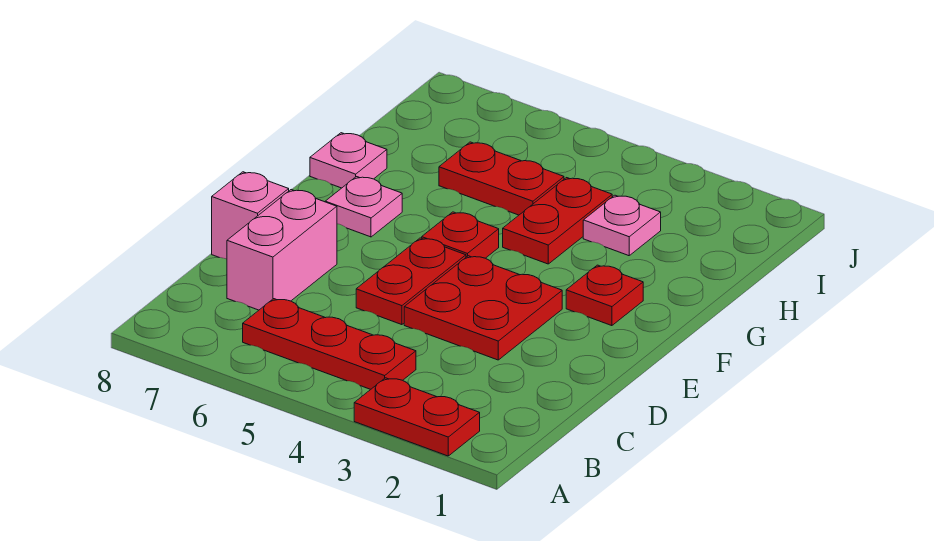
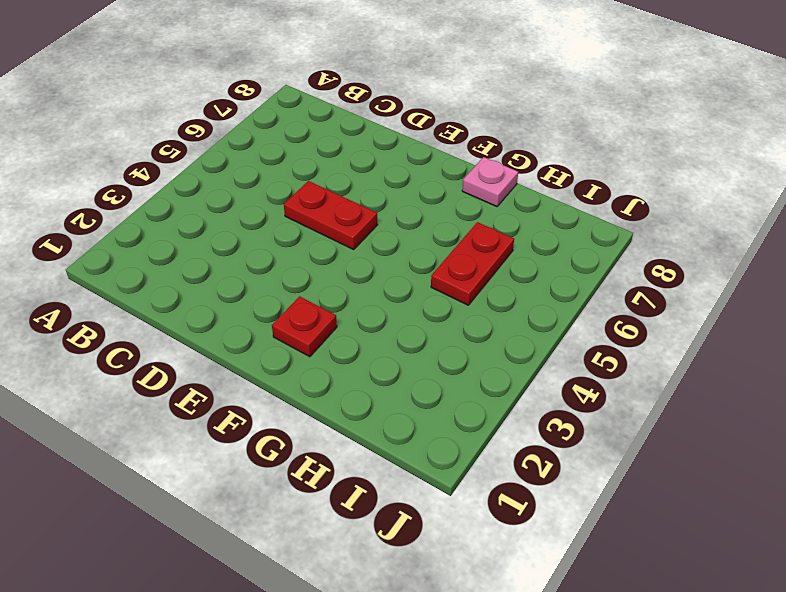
none -> red plate A2:A3 level 1
none -> red plate B4:B6 level 1
none -> pink brick C7:D7 level 1

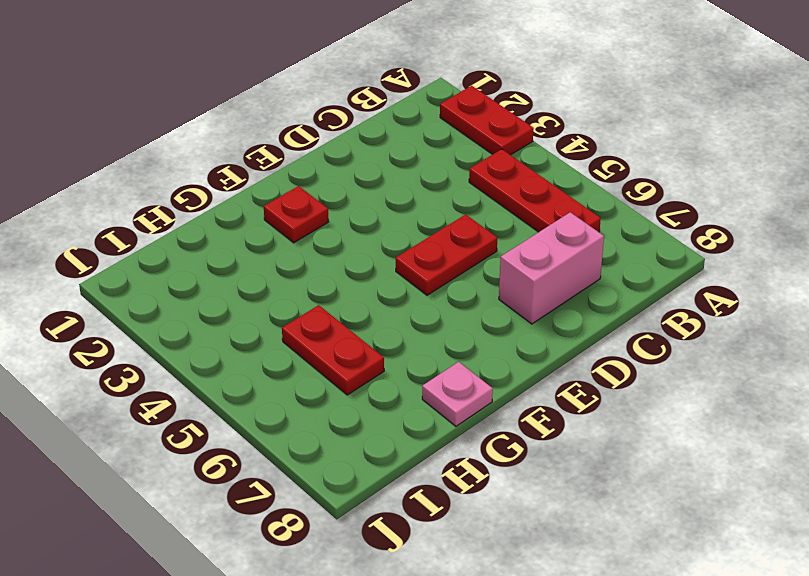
none -> red plate D3:E4 level 1
none -> pink brick D8 level 1
none -> red plate F5 level 1

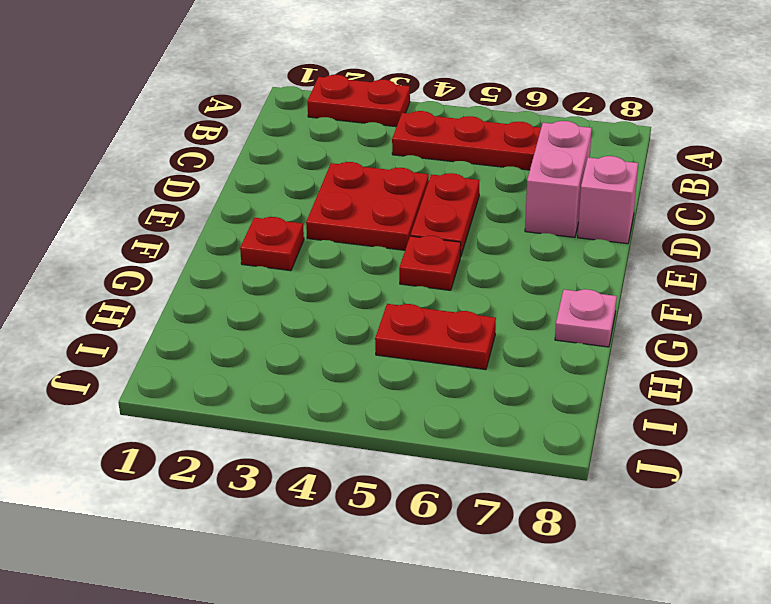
none -> pink plate F7 level 1
none -> red plate G4:H4 level 1
none -> pink plate H3 level 1

